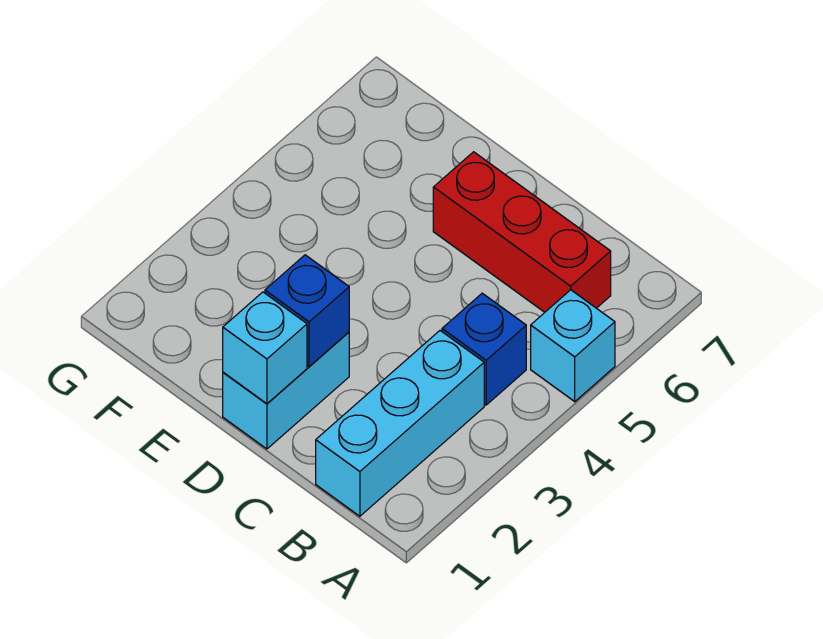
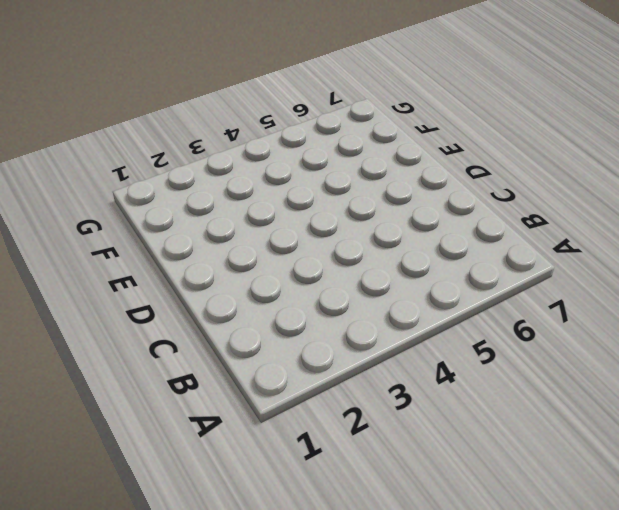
none -> cyan brick A5 level 1
none -> cyan brick B1:B3 level 1

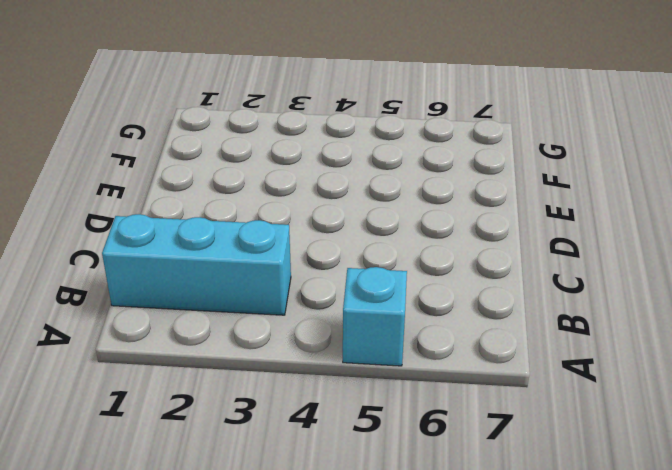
none -> blue brick B4 level 1
none -> red brick B6:D6 level 1

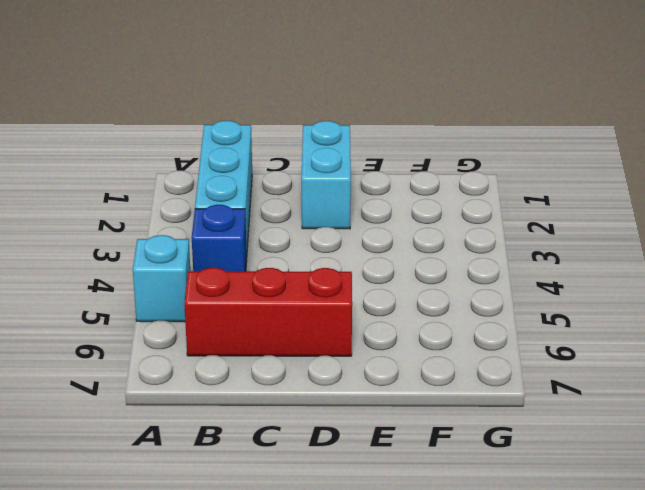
none -> cyan brick D1 level 2
none -> blue brick D2 level 2

